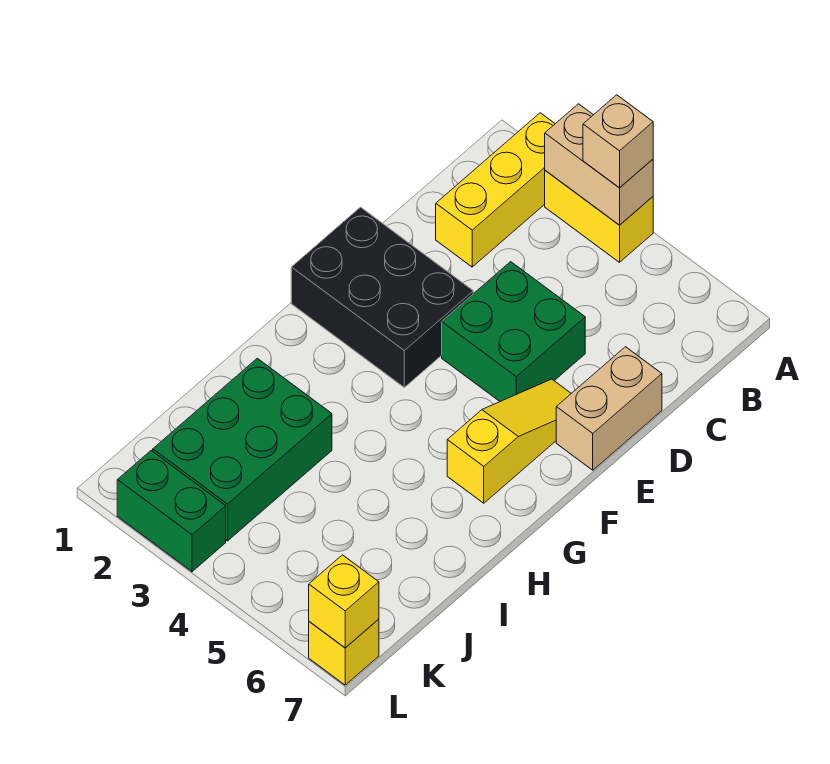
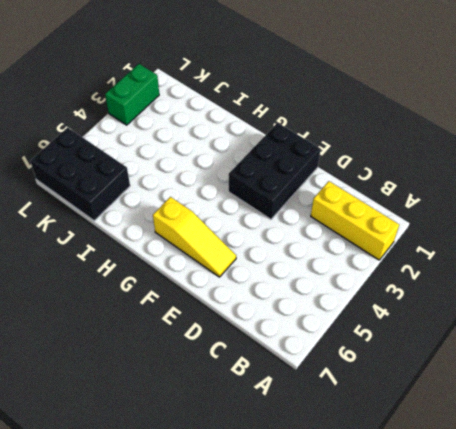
black brick J6:L7 level 1 -> yellow brick L7 level 1
none -> yellow brick A3:A4 level 1
none -> green brick D4:E5 level 1
none -> tan brick D7:E7 level 1

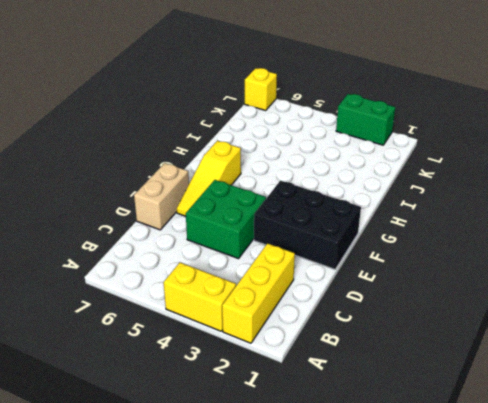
none -> green brick I2:K3 level 1
none -> tan brick A3:A4 level 2
none -> yellow brick L7 level 2

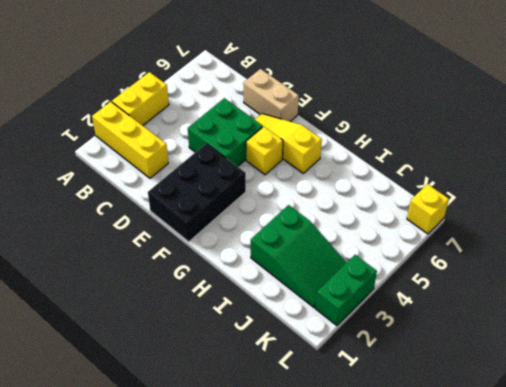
yellow brick F5 level 1 -> yellow brick L7 level 2
green slope I2:K3 level 1 top I -> green brick I2:K3 level 1
none -> tan brick A3:A4 level 2
none -> tan brick A4 level 3

